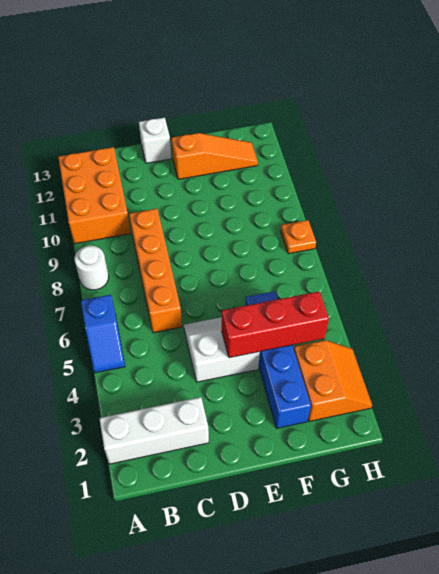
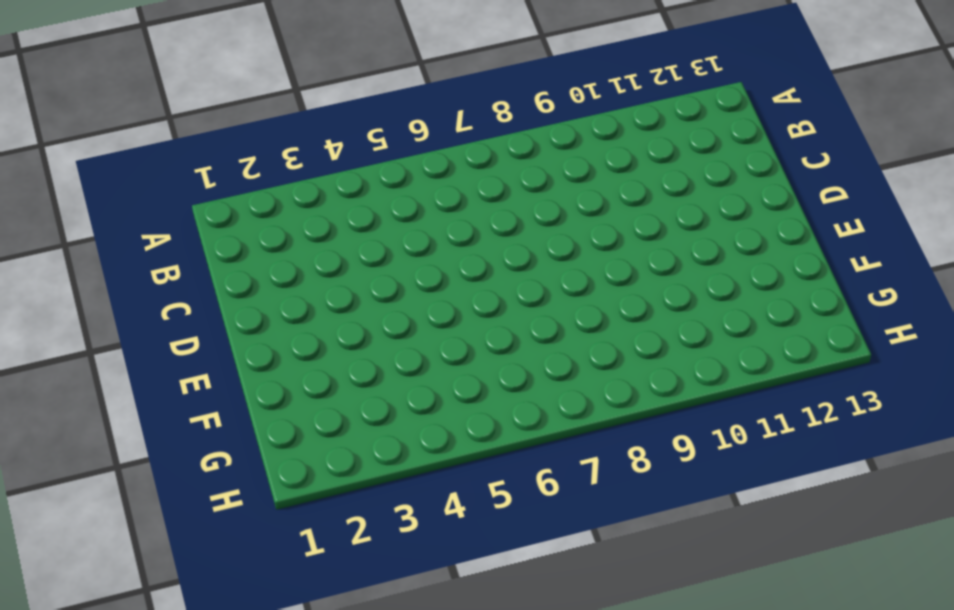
none -> white brick A2:C2 level 1
none -> blue slope A5:A6 level 1 top 6
none -> white round brick A8 level 1

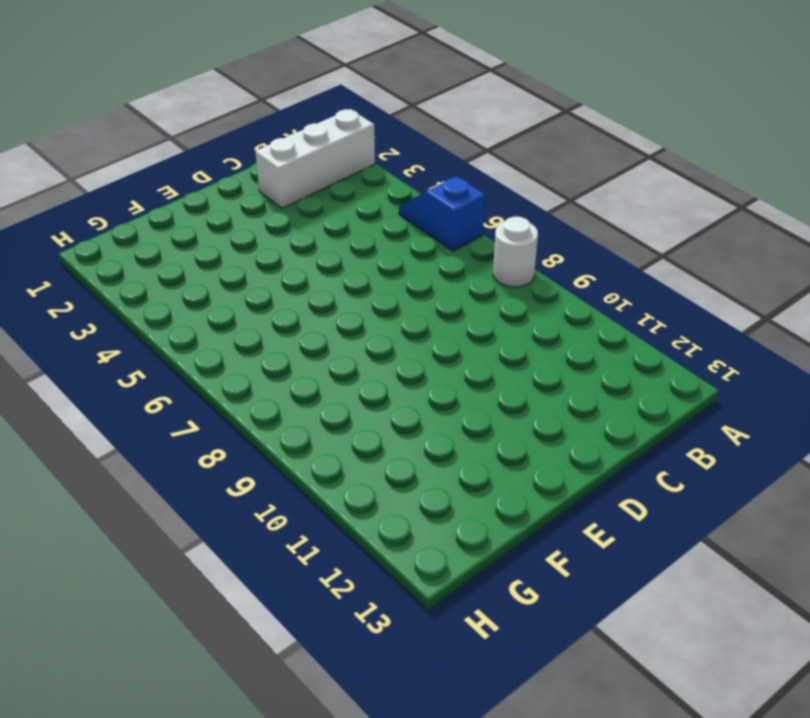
none -> orange brick A10:B12 level 1
none -> orange brick C6:C9 level 1
none -> white slope D4:E5 level 1 top 4

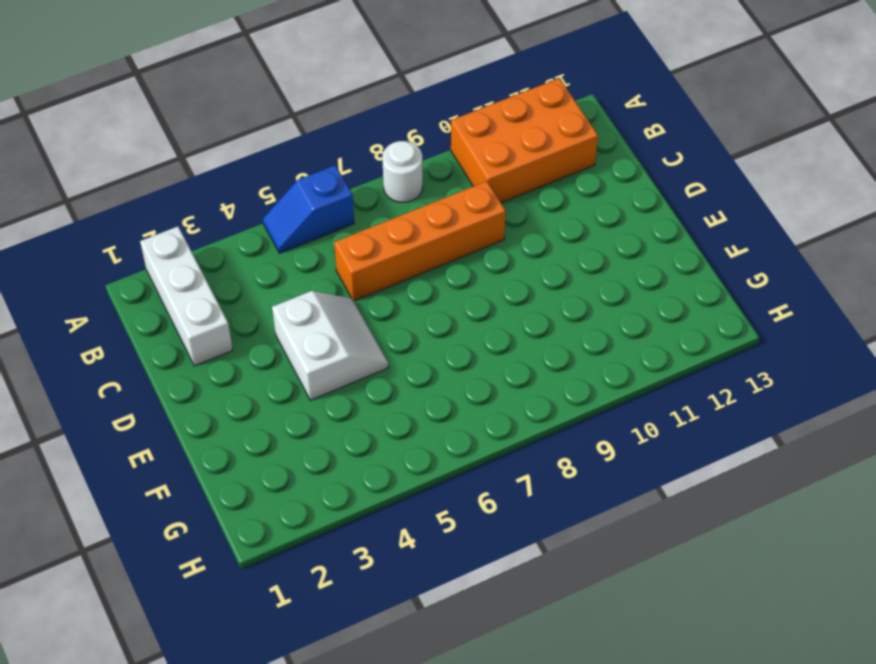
none -> white brick D13 level 1
none -> orange slope E12:G12 level 1 top E
none -> blue brick F2:F5 level 1

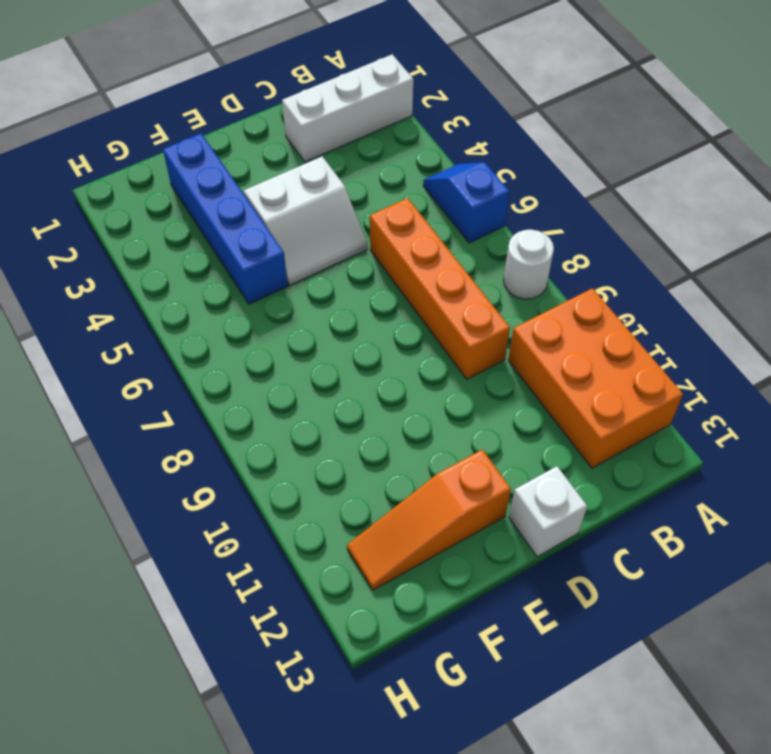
none -> orange slope G2:H3 level 1 top G
none -> orange plate H8 level 1
none -> red brick E4:G4 level 2

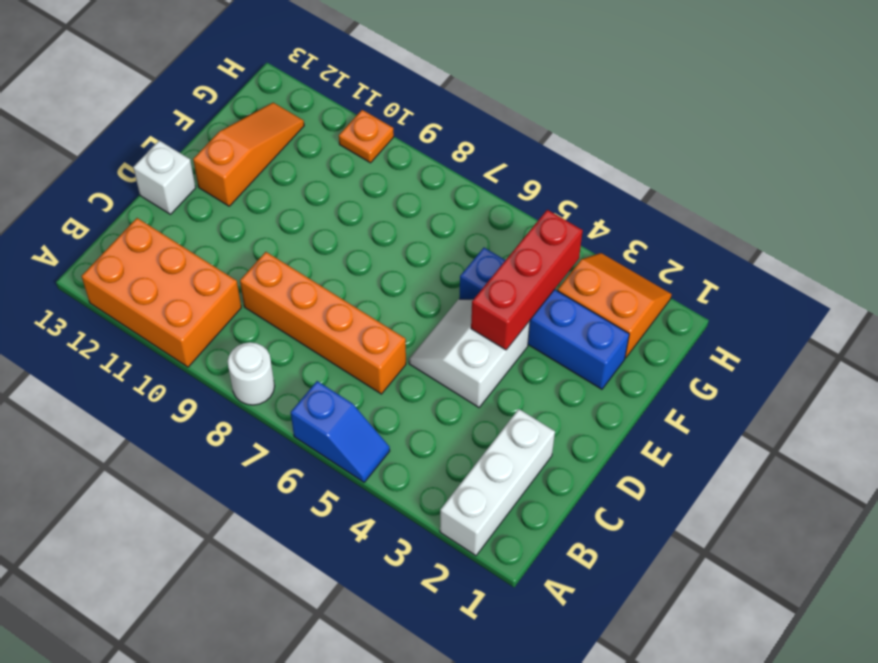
orange plate H10 level 1 -> orange plate H8 level 1

